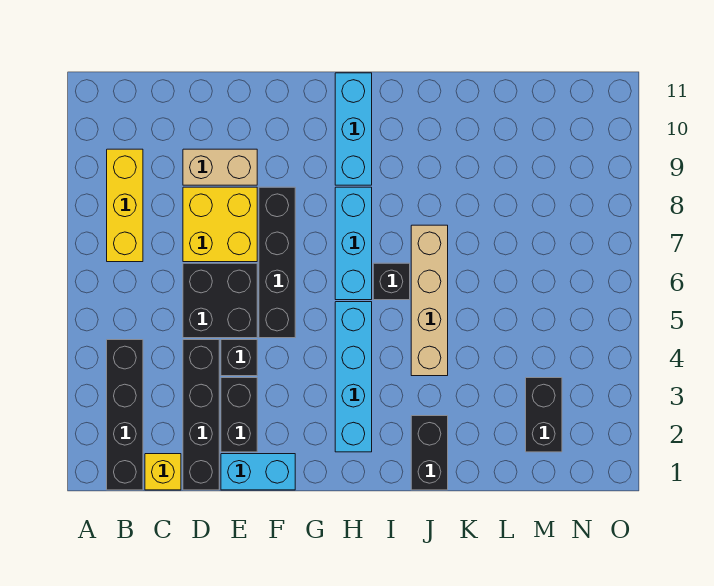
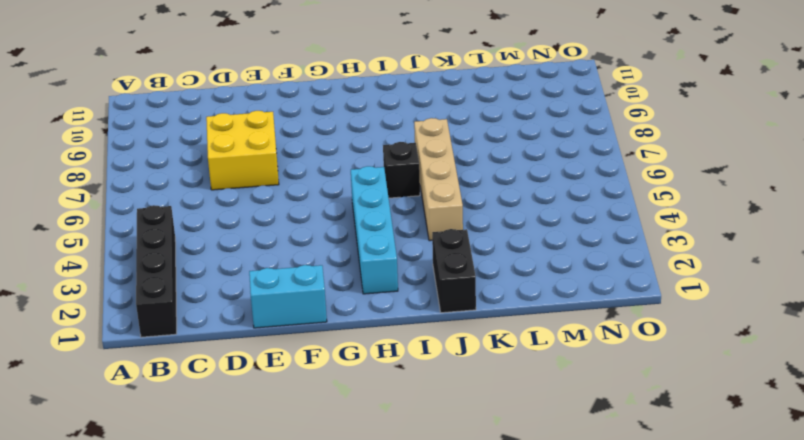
none -> yellow brick B7:B9 level 1
none -> yellow brick C1 level 1
none -> black brick D1:D4 level 1

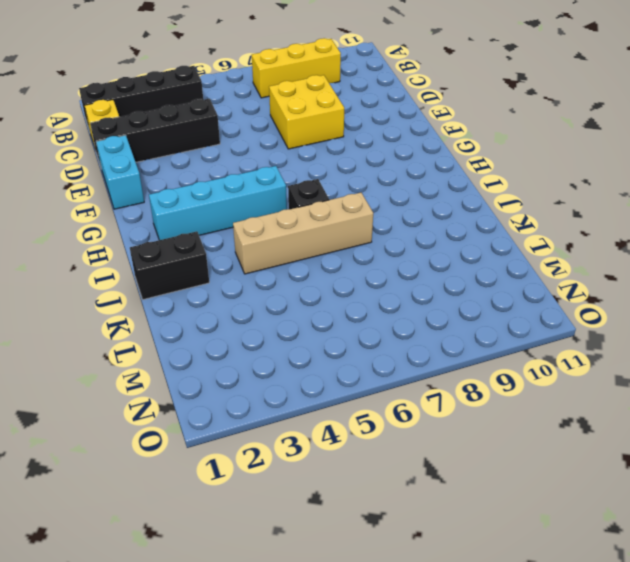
none -> black brick D5:E6 level 1
none -> tan brick D9:E9 level 1
none -> black brick E2:E3 level 1

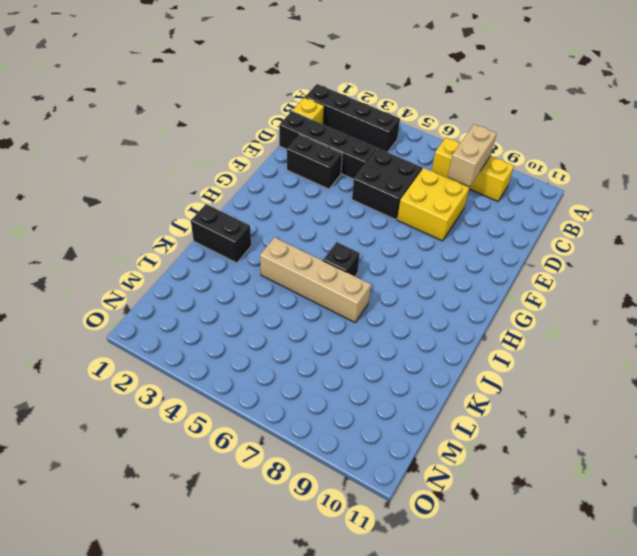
tan brick B8:C8 level 2 -> tan brick D9:E9 level 1
none -> cyan brick E1:F1 level 1
none -> black brick E4 level 1
none -> black brick F5:F8 level 1

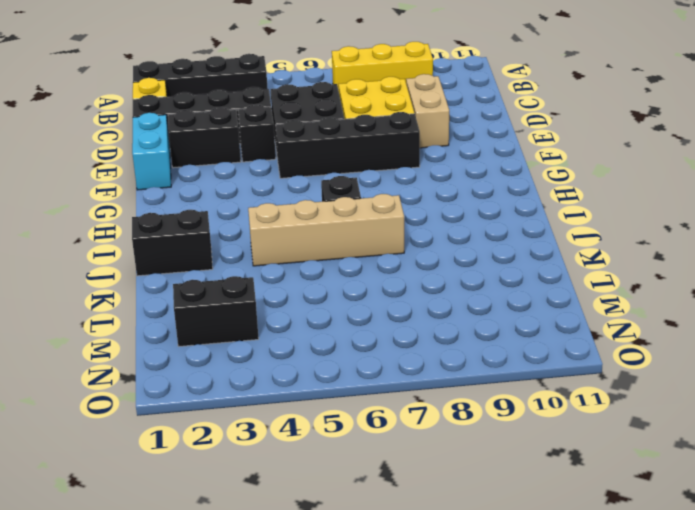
none -> cyan brick H2:H5 level 1
none -> cyan brick H6:H8 level 1
none -> cyan brick H9:H11 level 1

